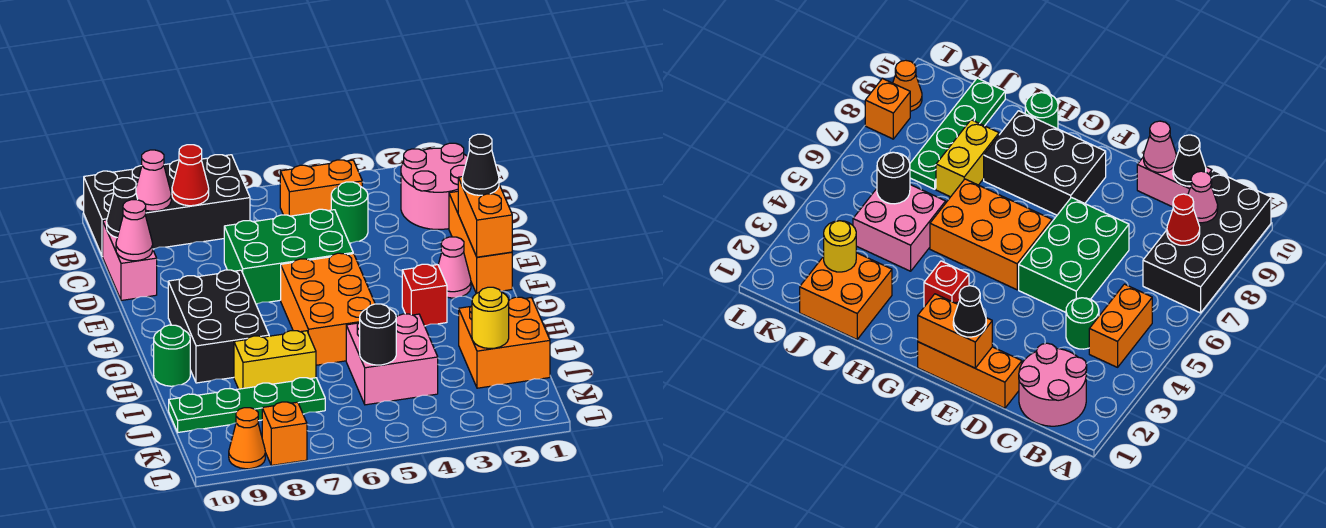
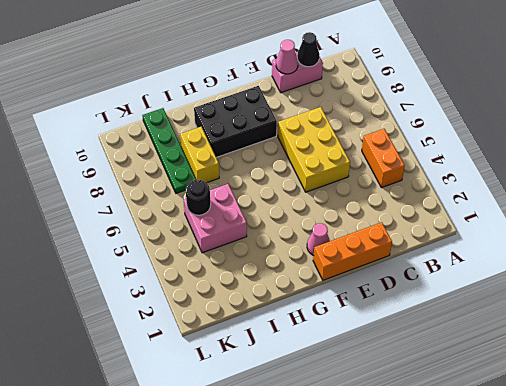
yellow brick D5:E7 level 1 -> green brick D5:E7 level 1
none -> black brick A7:B10 level 1
none -> pink round brick B1:C2 level 1
none -> green round brick C4 level 1

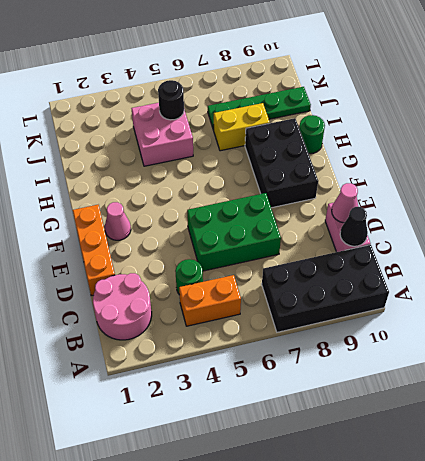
none -> orange brick F5:H6 level 1
none -> red brick G3 level 1
none -> orange brick I1:J2 level 1

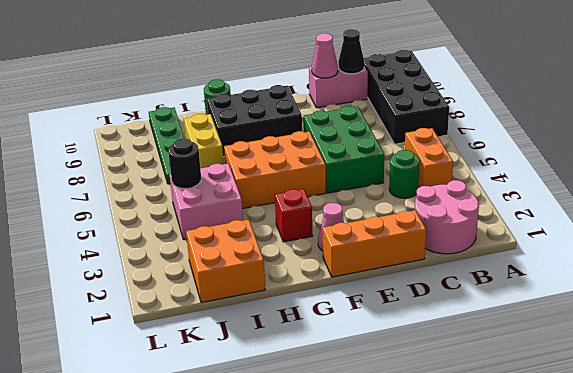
none -> orange brick L8 level 1
none -> orange cone L9 level 1
none -> red cone B8 level 2

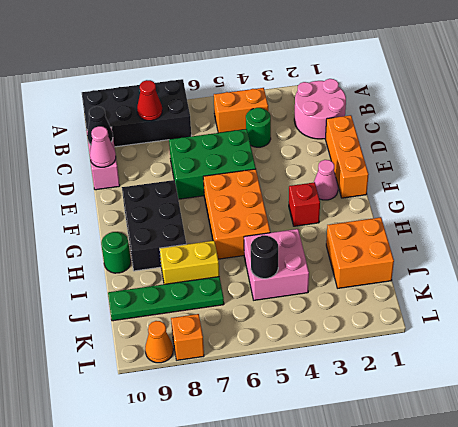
none -> pink cone B9 level 2
none -> orange brick E1:F1 level 2
none -> yellow round brick J2 level 2

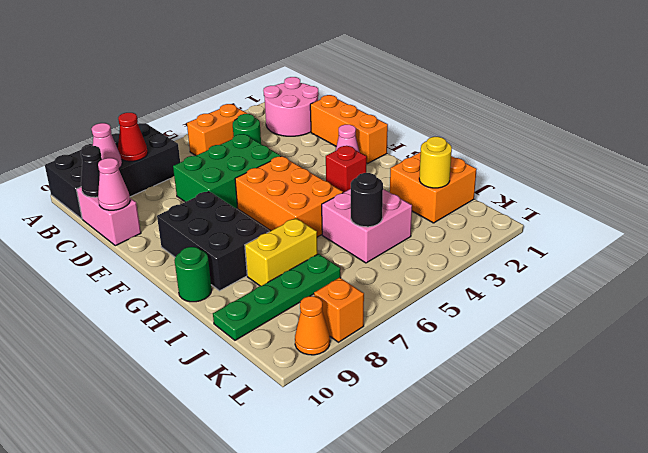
none -> orange brick E1:F1 level 2
none -> black cone E1 level 3

